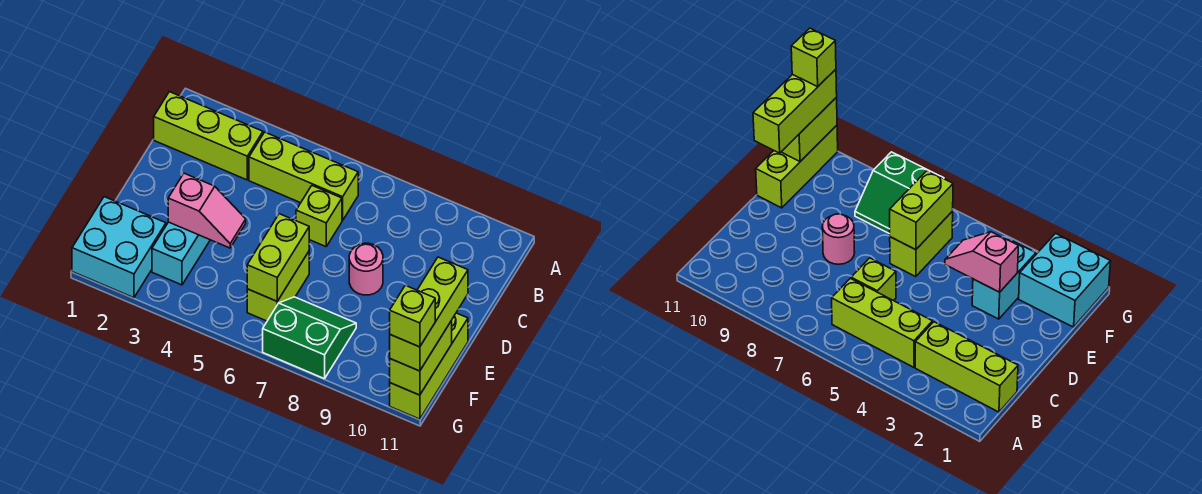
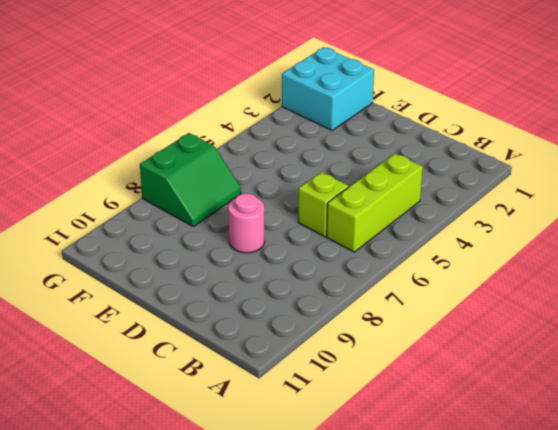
none -> lime brick B1:B3 level 1
none -> cyan brick E3:F3 level 1
none -> lime brick E6:F6 level 1

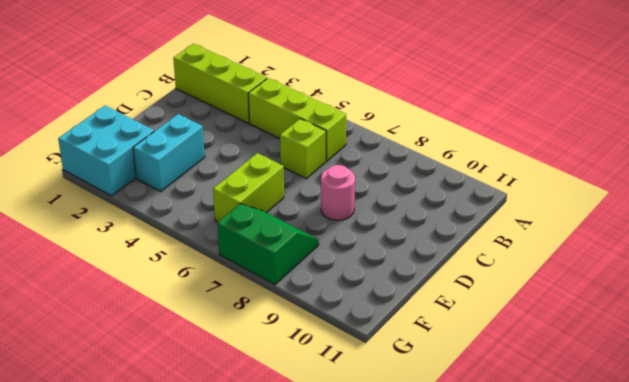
none -> lime brick E11:G11 level 1
none -> pink slope E3:E4 level 2 top 3
none -> lime brick E6:F6 level 2

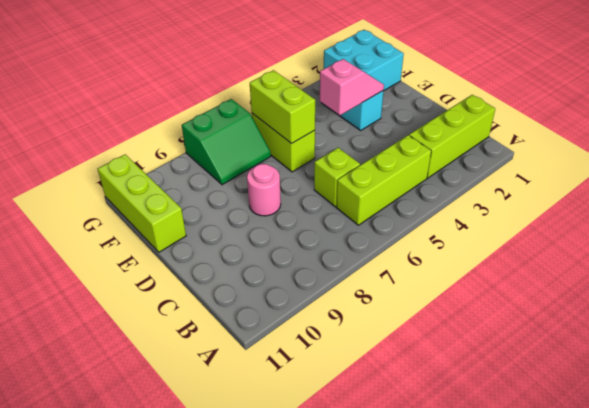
pink slope E3:E4 level 2 top 4 -> pink slope E3:E4 level 2 top 3
none -> lime brick F11:G11 level 2
none -> lime brick E11:G11 level 3
none -> lime brick G11 level 4

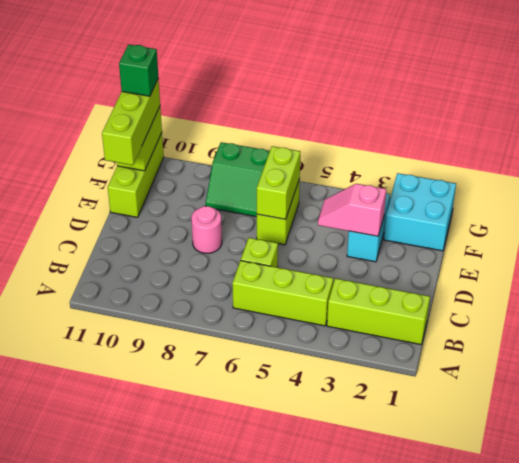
green brick G11 level 4 -> lime brick G11 level 4

